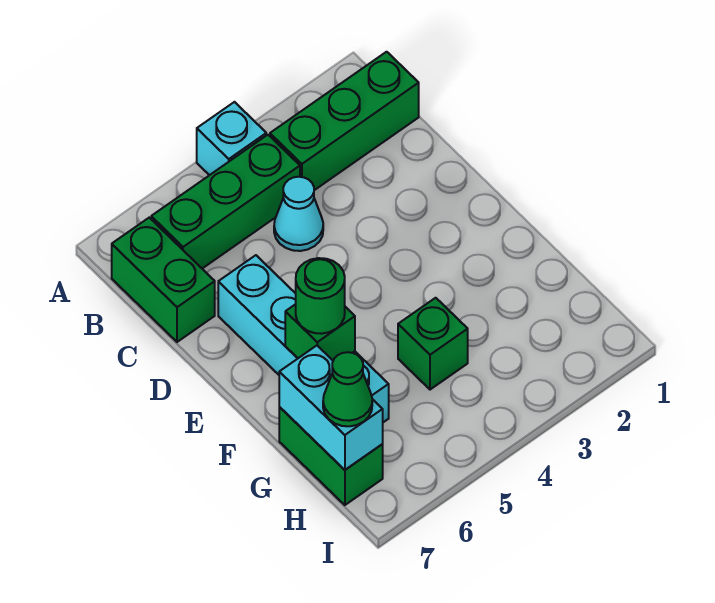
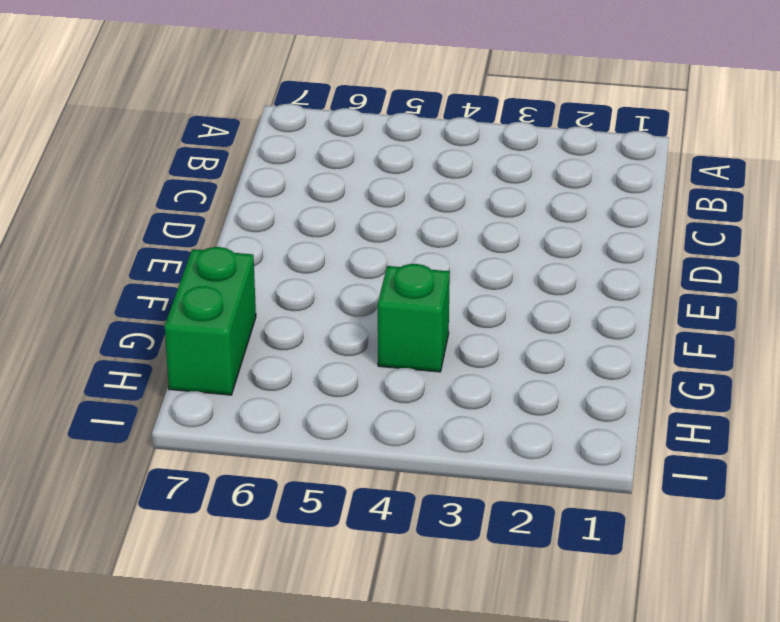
none -> cyan brick A4 level 1
none -> green brick B1:B3 level 1
none -> green brick B4:B6 level 1

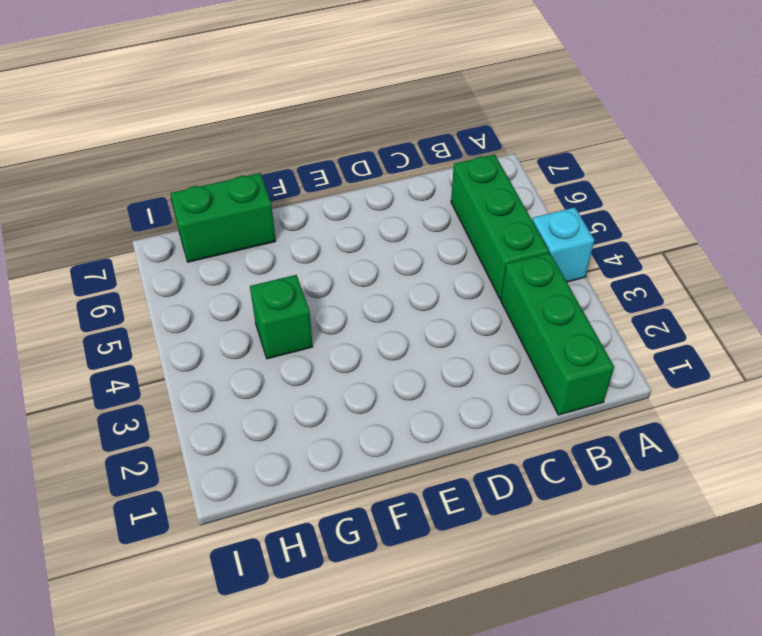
none -> green brick B7:C7 level 1
none -> cyan cone C4 level 1
none -> cyan brick D6:G6 level 1

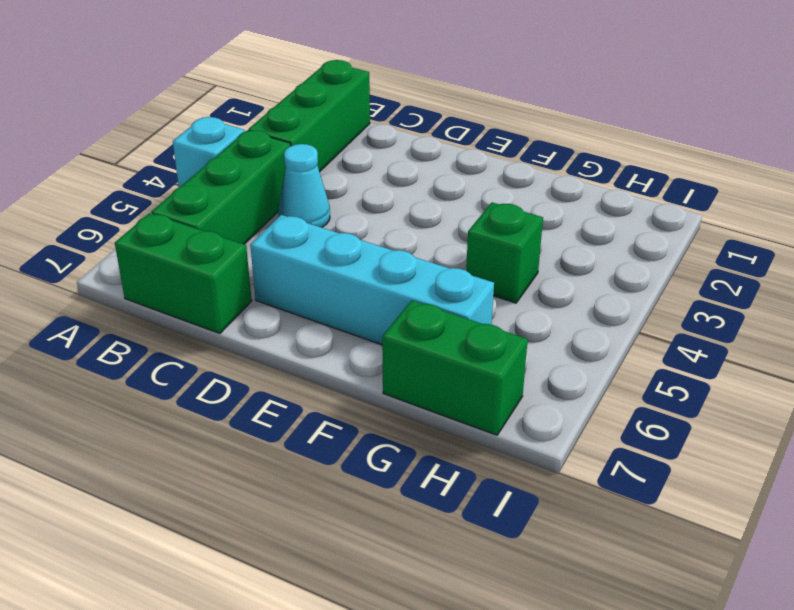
none -> green brick F6 level 2
none -> cyan brick G7:H7 level 2
none -> green round brick F6 level 3

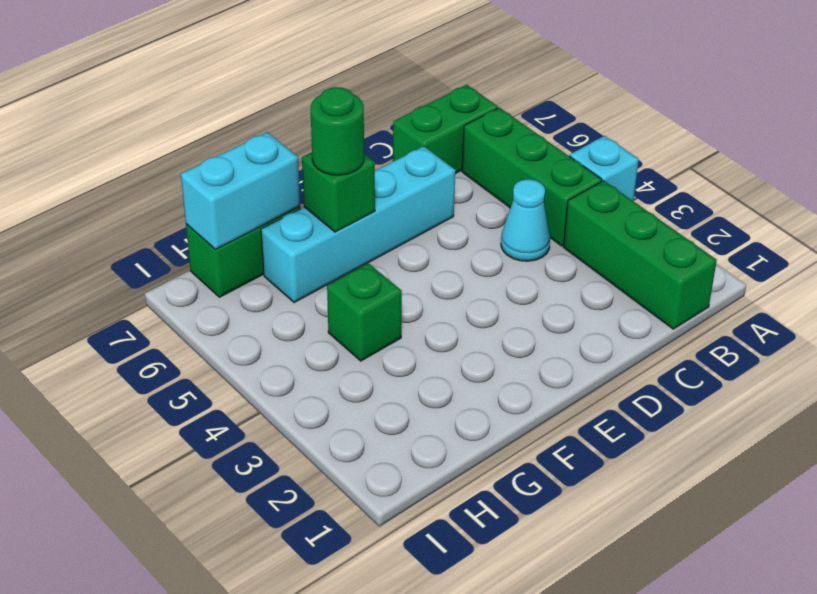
none -> green cone H7 level 3

